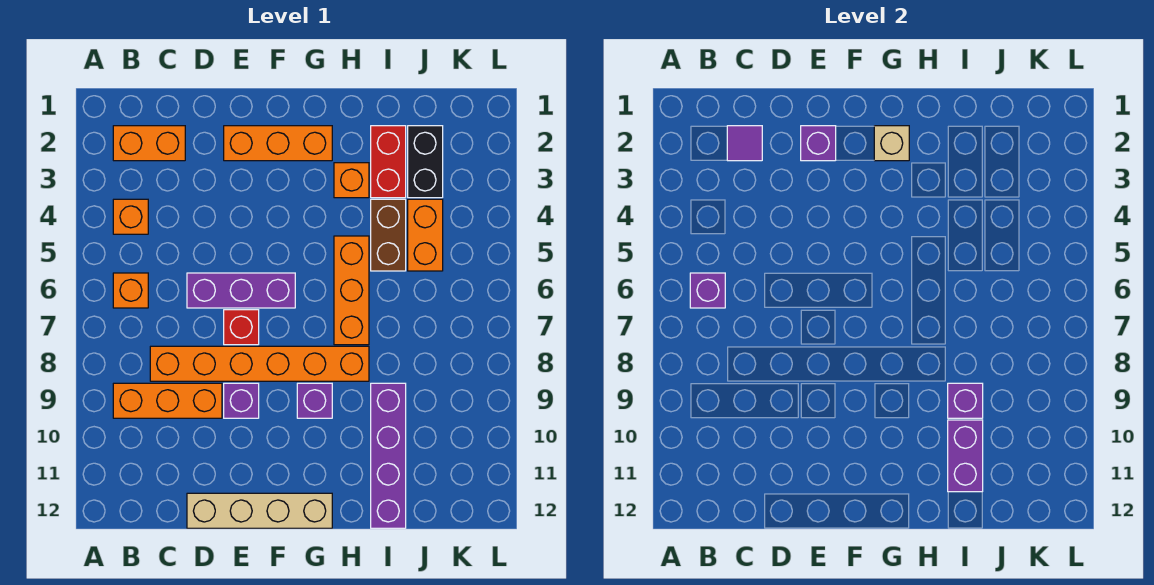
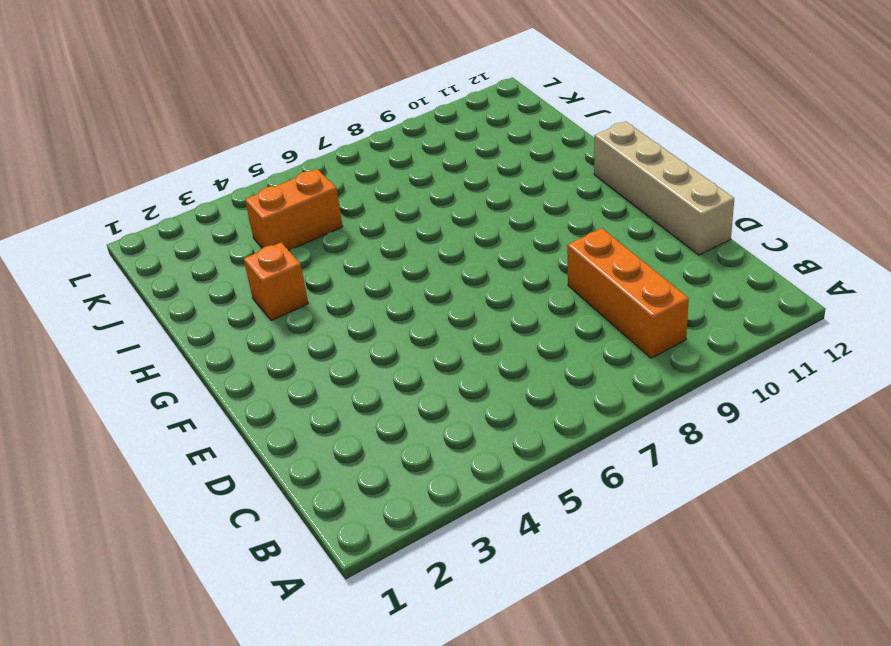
none -> orange brick B2:C2 level 1
none -> orange brick B4 level 1
none -> orange brick B6 level 1

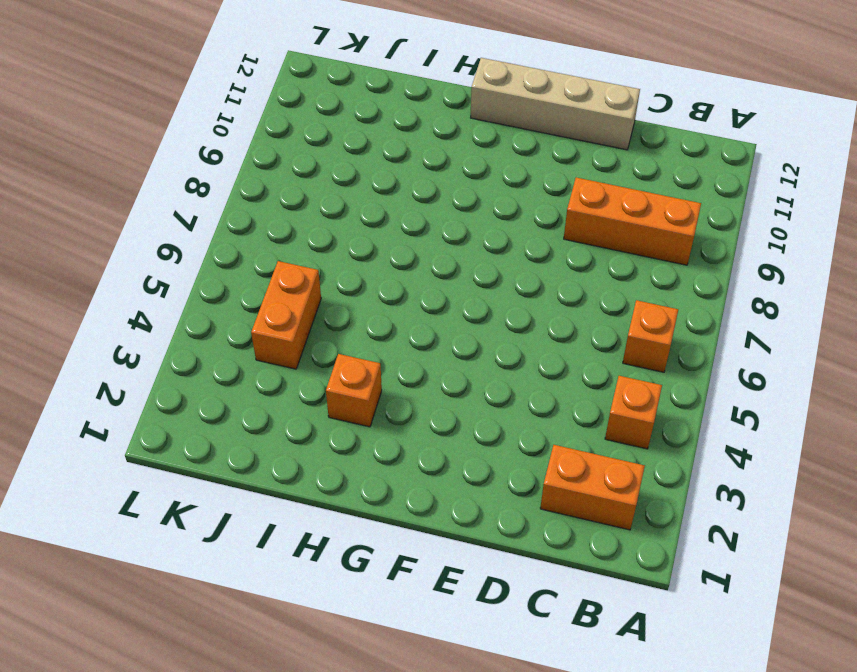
none -> orange brick C8:H8 level 1
none -> purple brick D6:F6 level 1
none -> orange brick E2:G2 level 1

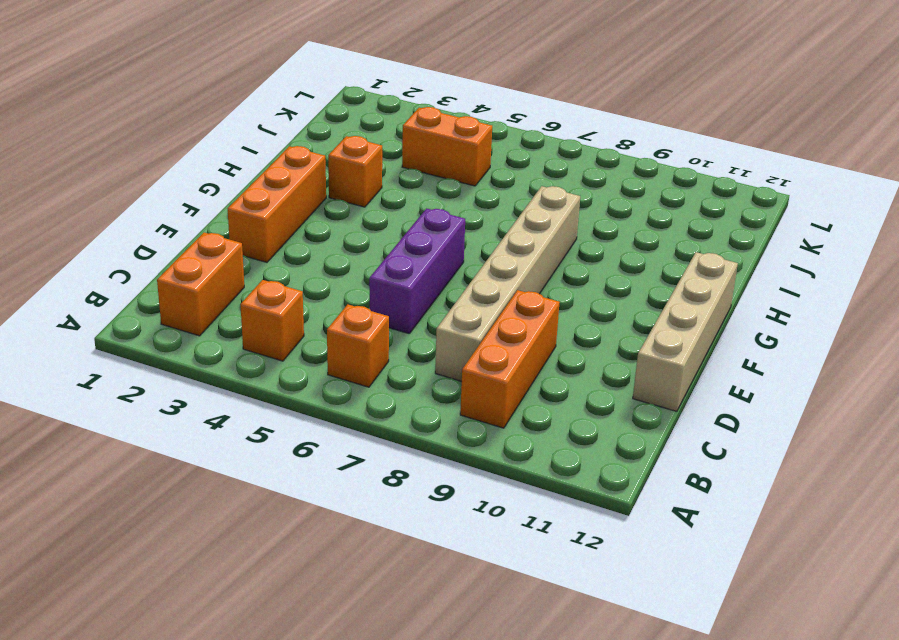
tan brick C8:H8 level 1 -> orange brick C8:H8 level 1
none -> red brick E7 level 1
none -> purple brick E9 level 1
none -> purple brick G9 level 1

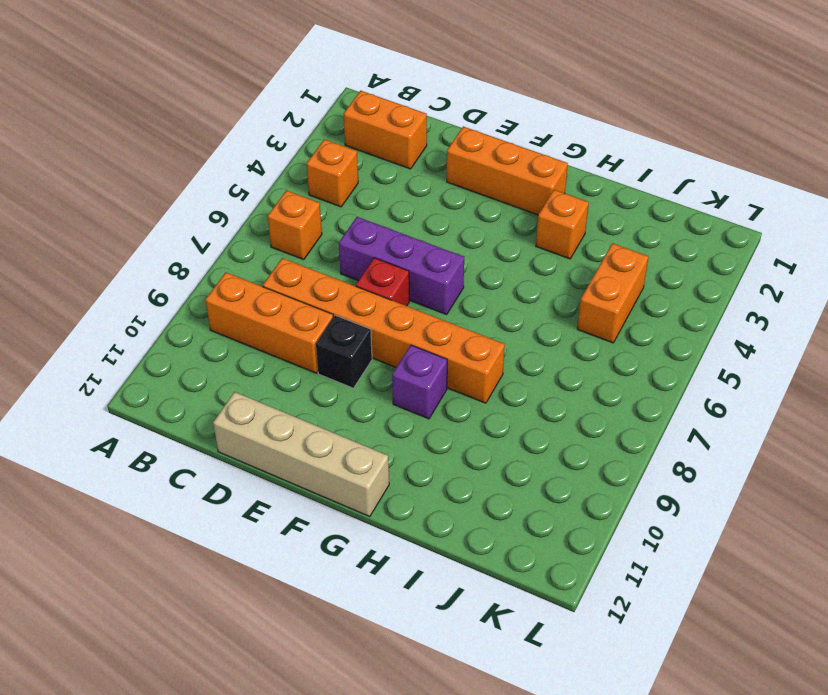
black brick E9 level 1 -> purple brick E9 level 1
none -> orange brick H5:H7 level 1
none -> red brick I2:I3 level 1
none -> brown brick I4:I5 level 1

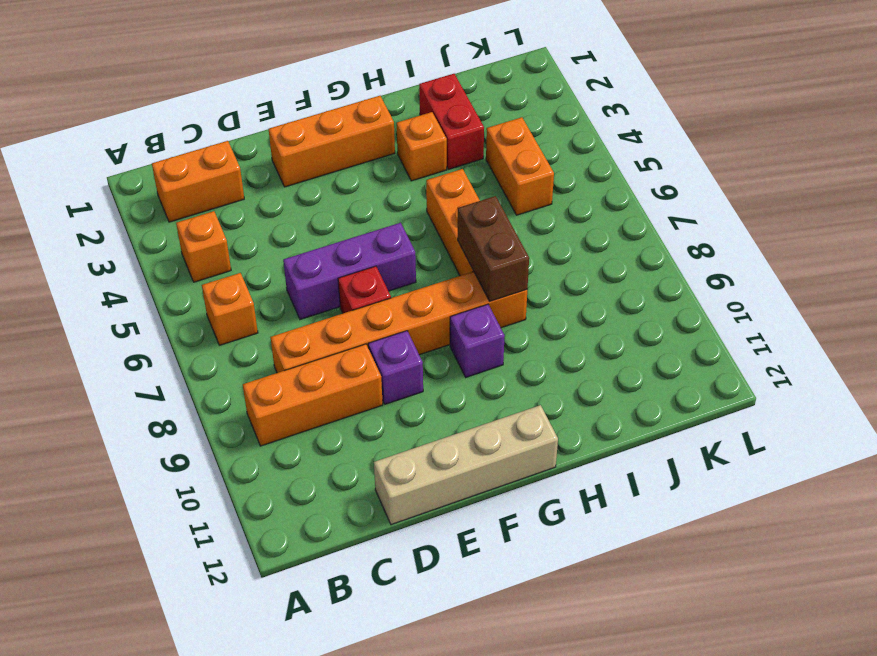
brown brick H7:H8 level 2 -> brown brick I4:I5 level 1
none -> purple brick I9:I12 level 1
none -> black brick J2:J3 level 1
none -> purple brick B6 level 2

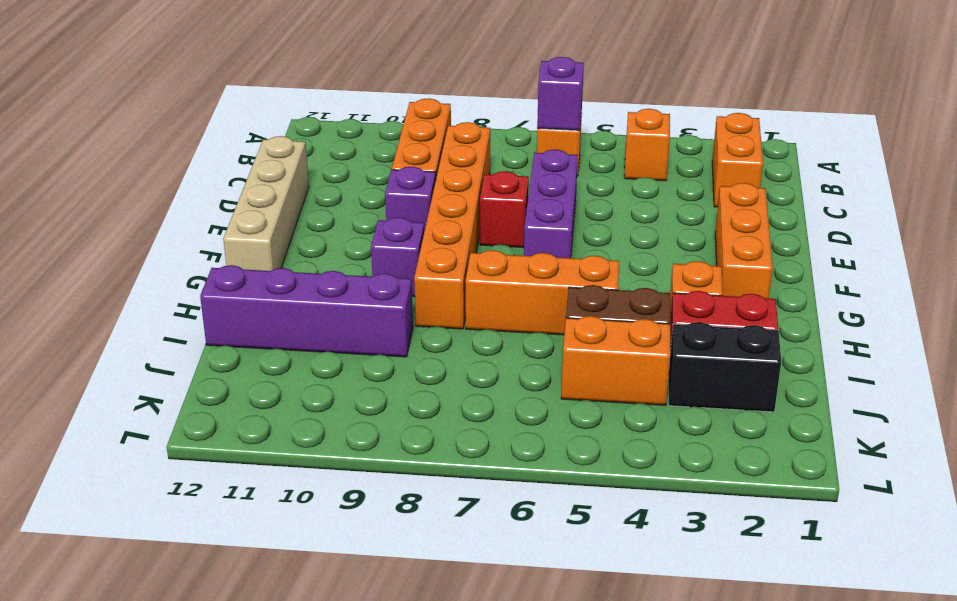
none -> purple tile C2 level 2
none -> purple brick E2 level 2
none -> tan brick G2 level 2

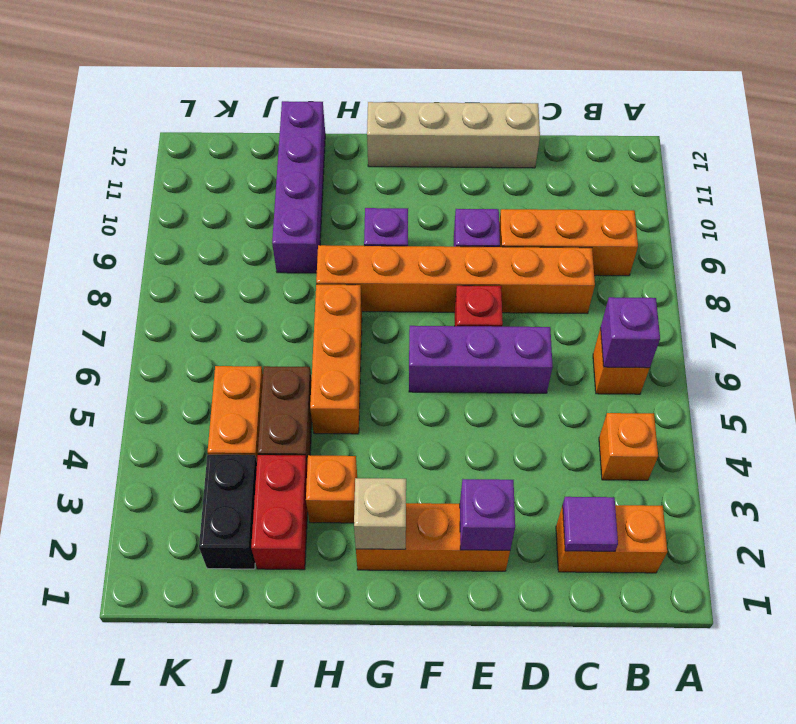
none -> purple brick I9 level 2
none -> purple brick I10:I11 level 2

